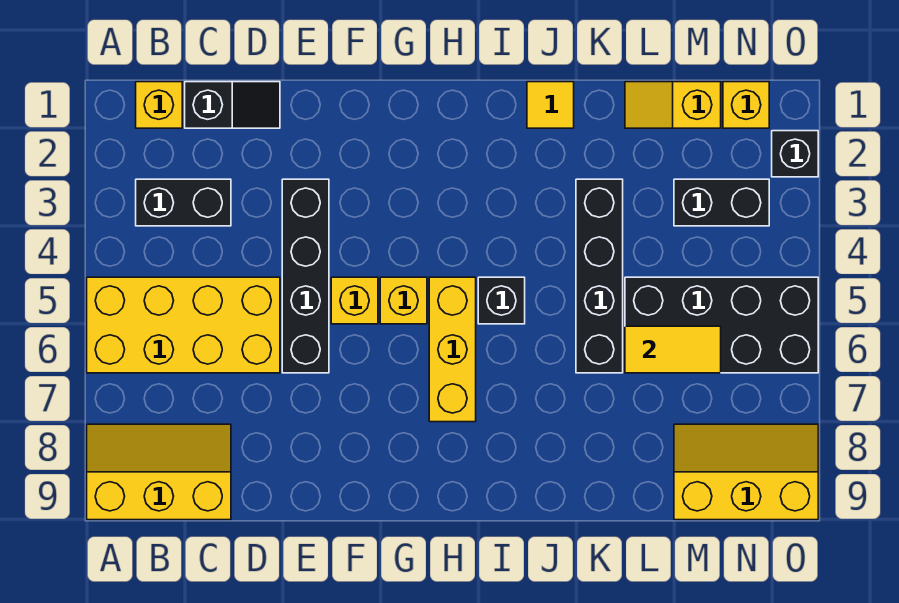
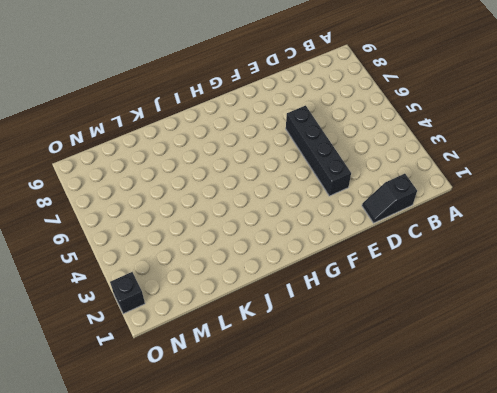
none -> yellow brick A5:D6 level 1
none -> yellow slope A8:C9 level 1 top 9
none -> yellow brick B1 level 1

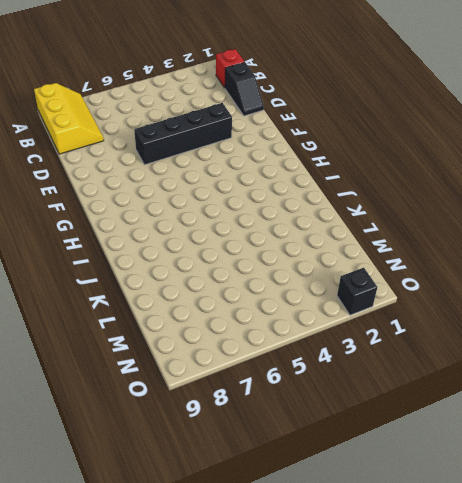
red brick B1 level 1 -> yellow brick B1 level 1
none -> yellow brick A5:D6 level 1
none -> black brick B3:C3 level 1
none -> yellow brick F5 level 1

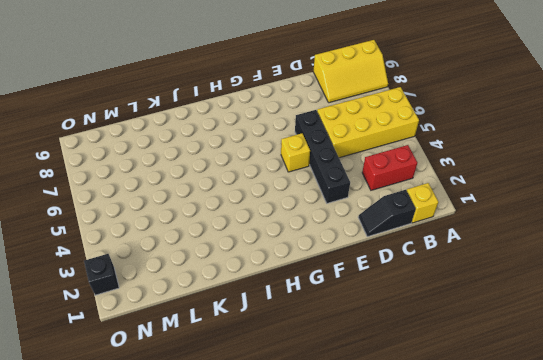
red brick B3:C3 level 1 -> black brick B3:C3 level 1
none -> yellow brick G5 level 1
none -> yellow brick H5:H7 level 1
none -> black brick I5 level 1

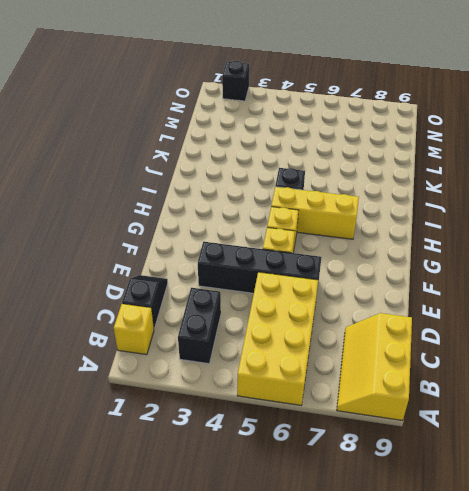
none -> yellow tile J1 level 1
none -> black brick K3:K6 level 1
none -> yellow slope L1:M1 level 1 top M

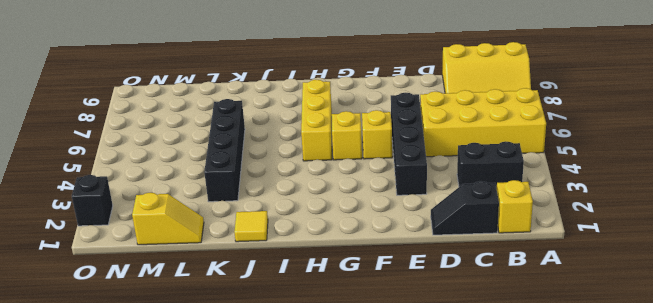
none -> black brick I5 level 1
none -> black brick L5:O6 level 1
none -> black brick M3:N3 level 1

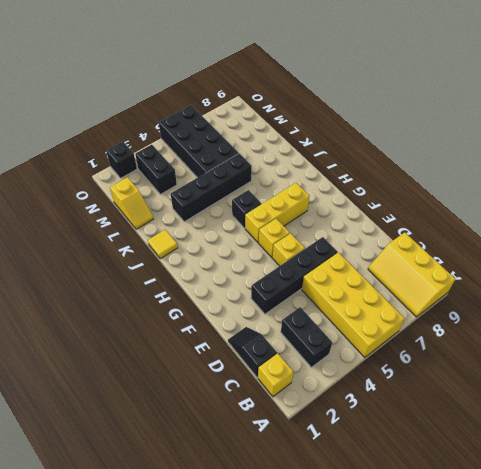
none -> yellow slope M8:O9 level 1 top 9
none -> yellow brick N1 level 1
none -> yellow tile L6:M6 level 2

